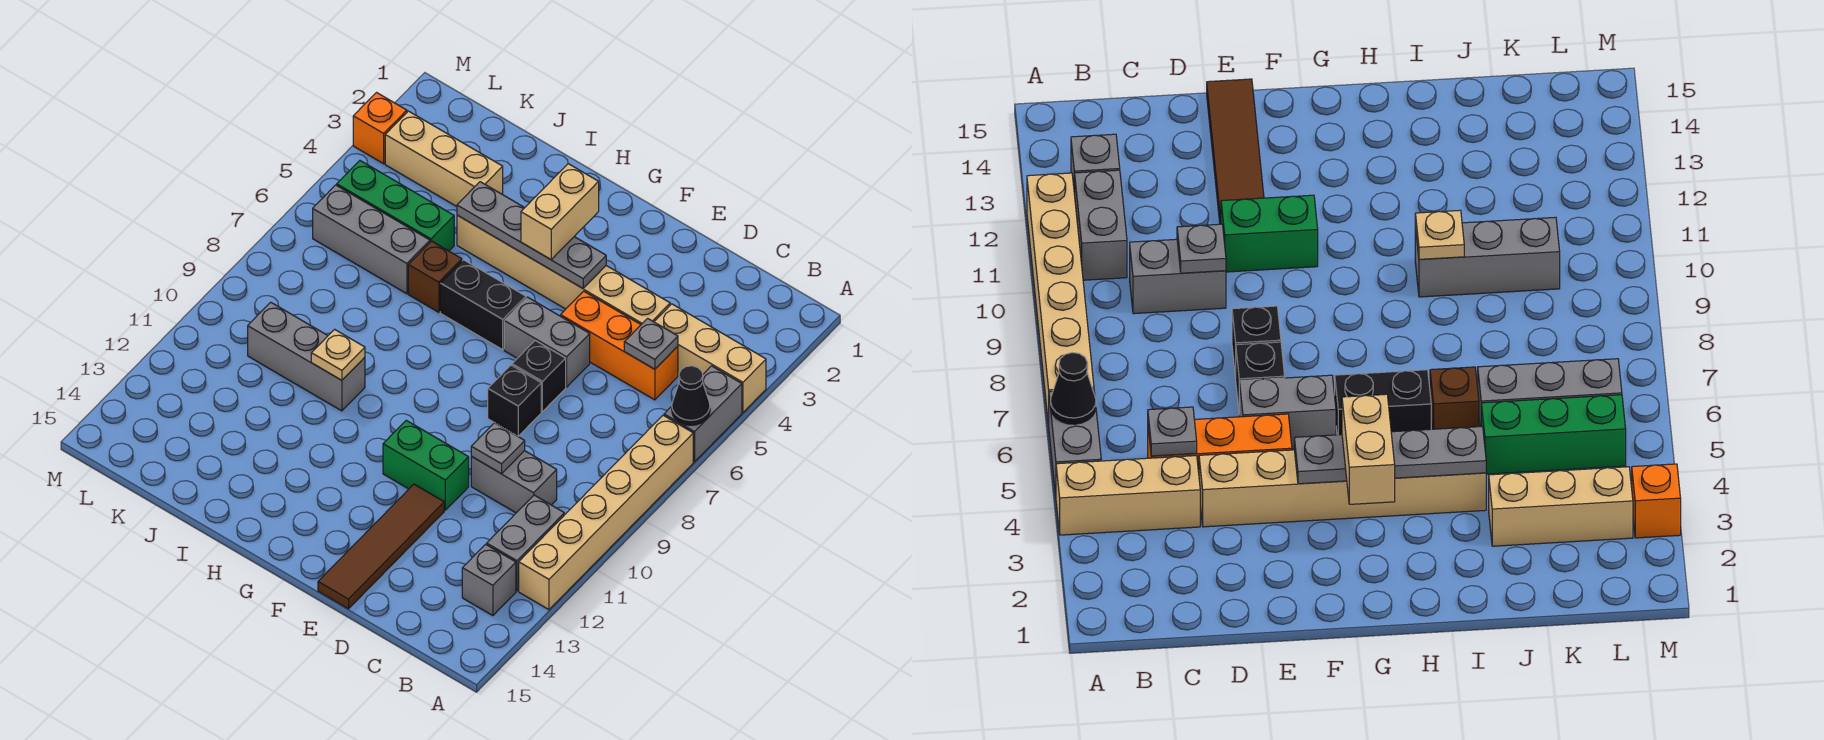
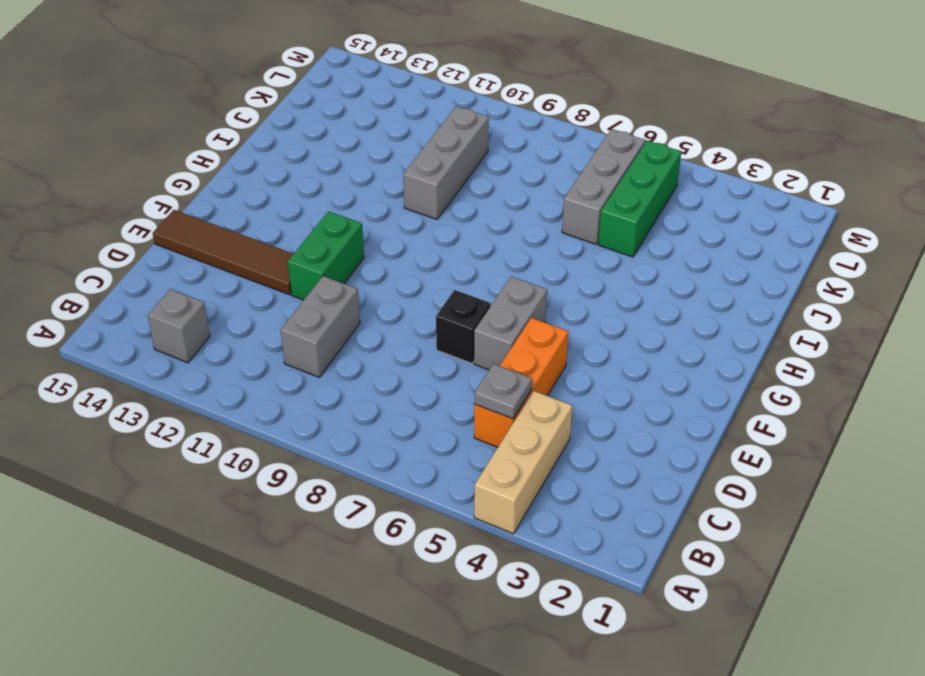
none -> grey brick A5:A6 level 1
none -> tan brick A7:A12 level 1
none -> grey brick B11:B12 level 1

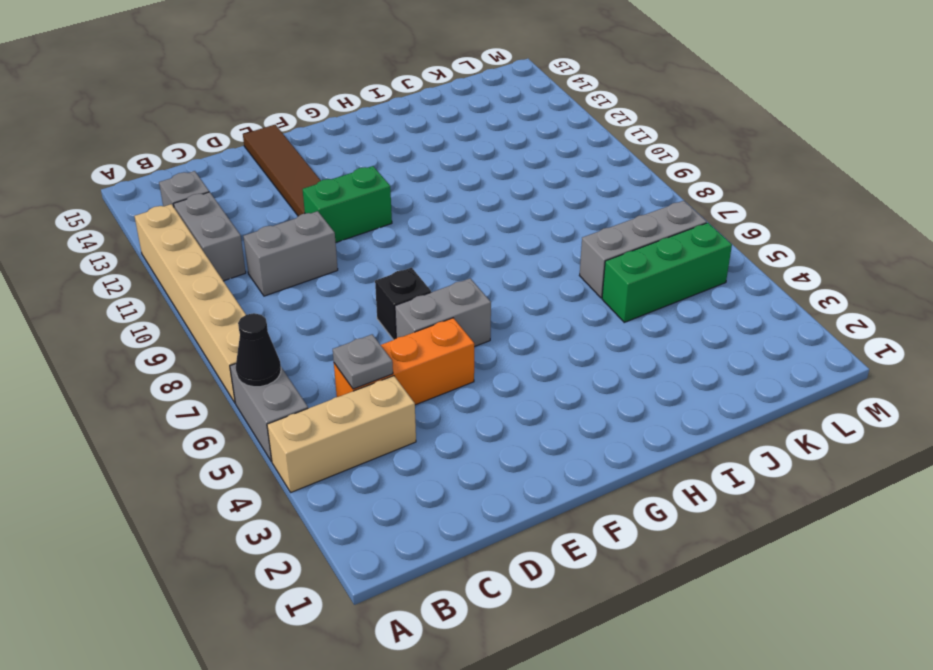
none -> tan brick D4:I4 level 1
none -> black brick E8 level 1
none -> black brick G6:H6 level 1

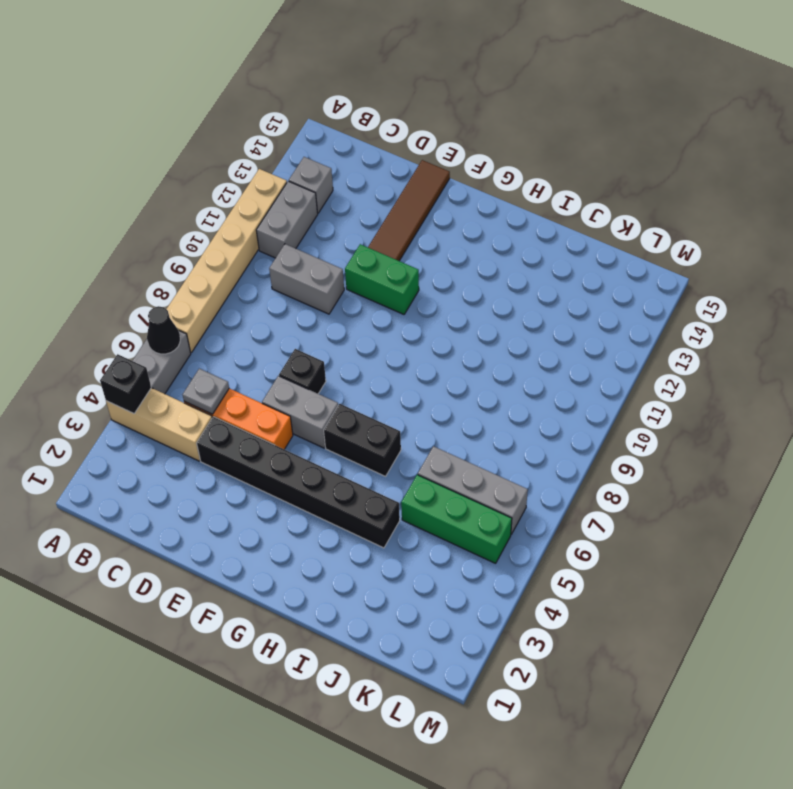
black brick A4 level 2 -> black brick E8 level 1
black brick D4:I4 level 1 -> tan brick D4:I4 level 1
none -> brown brick I6 level 1
none -> grey brick I10:K10 level 1
none -> tan brick J3:L3 level 1

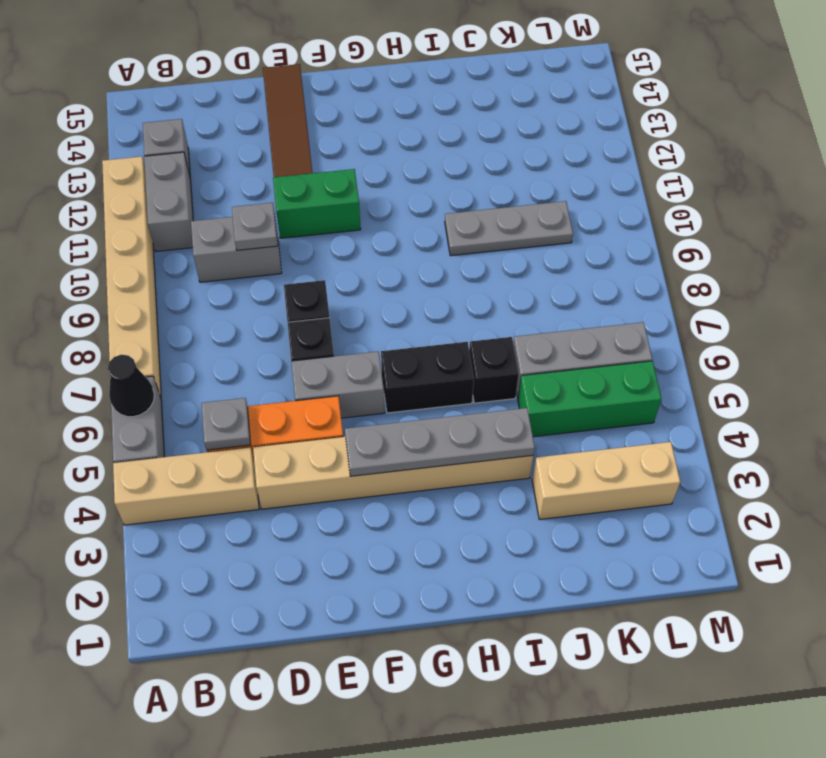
black brick I6 level 1 -> brown brick I6 level 1
grey plate I10:K10 level 1 -> grey brick I10:K10 level 1
none -> orange brick M3 level 1
none -> tan plate I10 level 2
none -> tan brick G3:G4 level 3

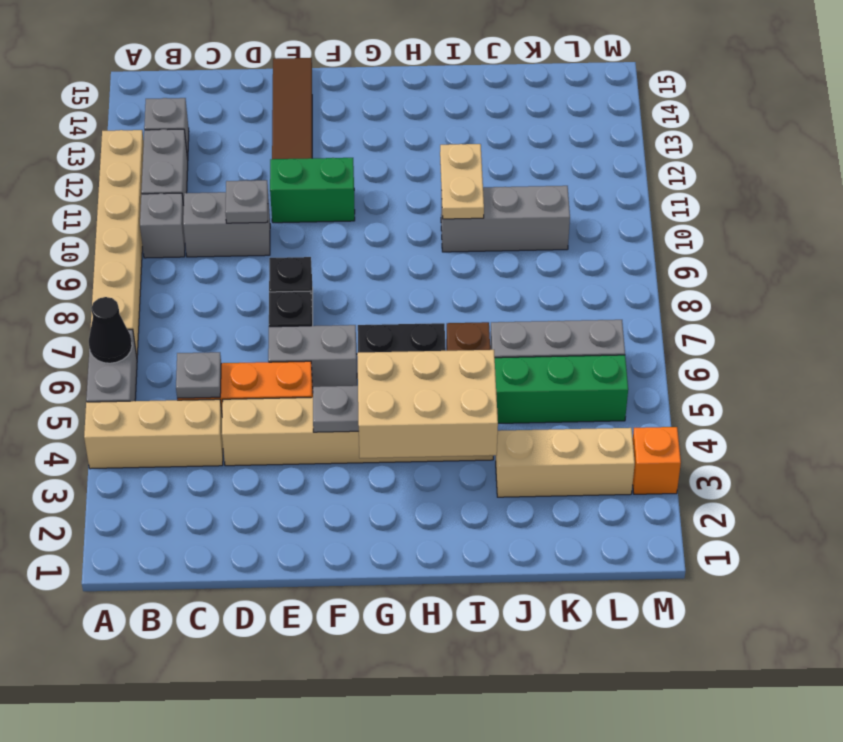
grey brick B10 level 1 -> none
tan brick G3:I4 level 3 -> tan brick G3:G4 level 3
tan plate I10:I11 level 2 -> tan plate I10 level 2

